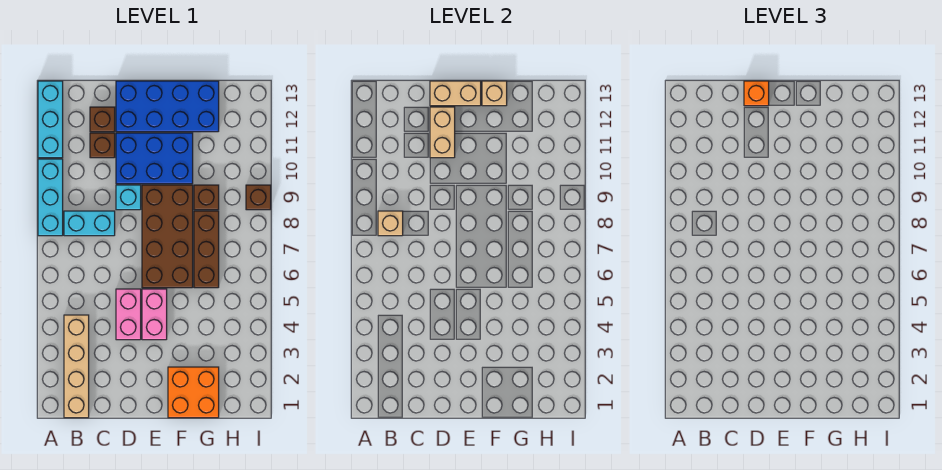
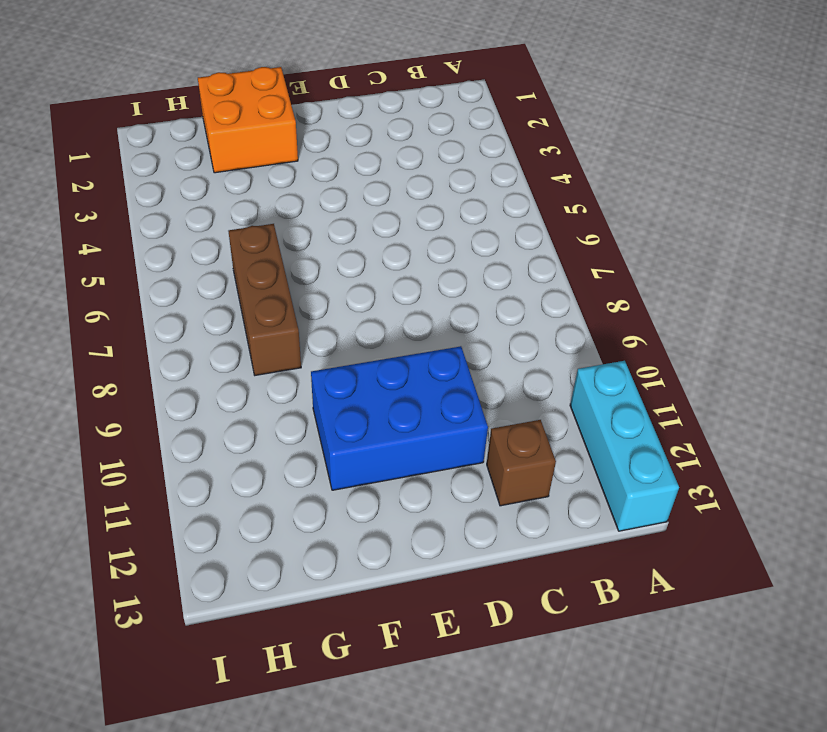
none -> cyan brick A8:A10 level 1
none -> tan brick B1:B4 level 1
none -> cyan brick B8:C8 level 1

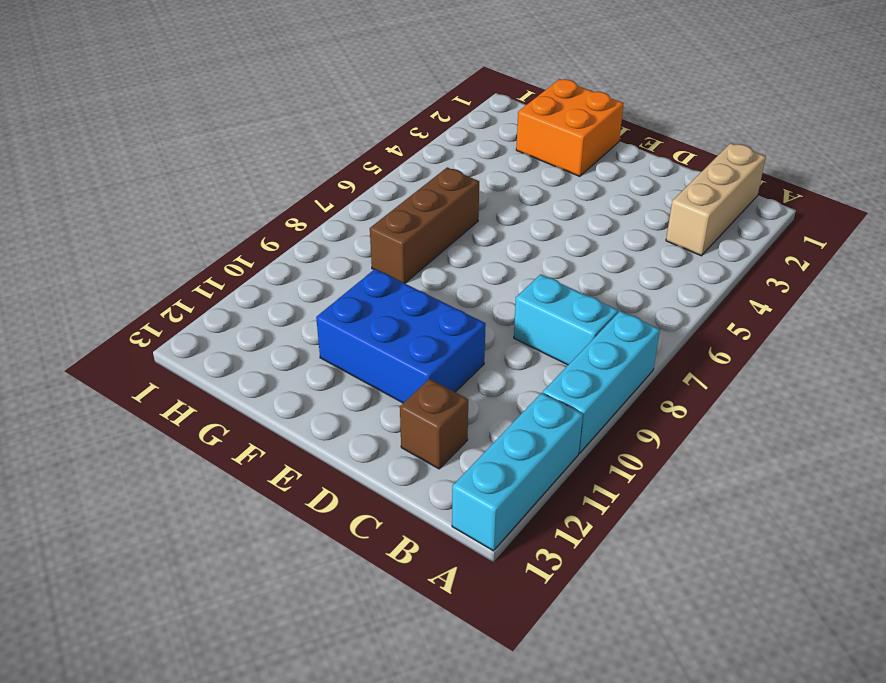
tan brick B1:B3 level 1 -> tan brick B1:B4 level 1
none -> brown brick C11 level 1
none -> pink brick D4:D5 level 1
none -> cyan brick D9 level 1

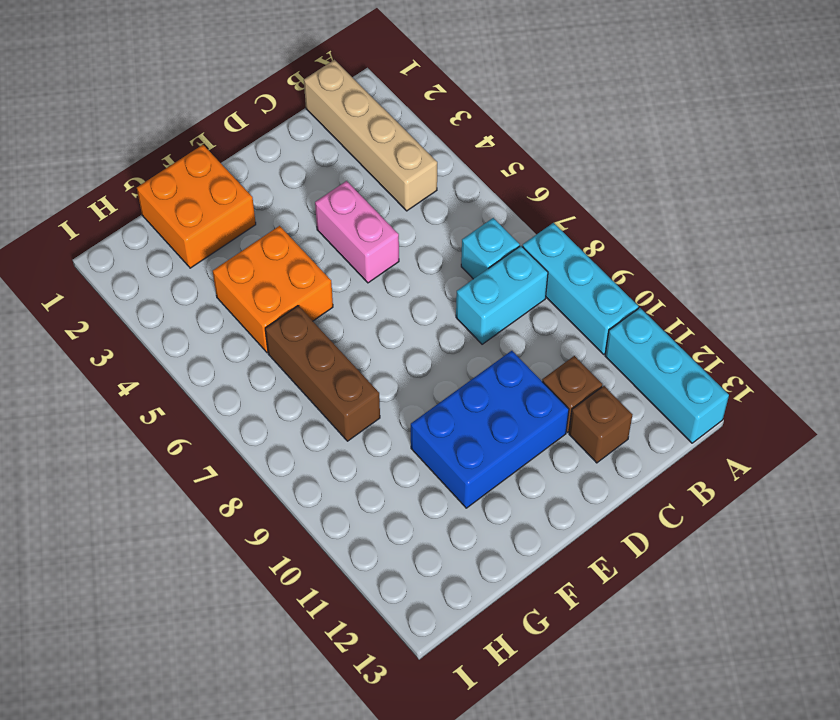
cyan brick B7 level 1 -> cyan brick D9 level 1
orange brick F4:G5 level 1 -> none
none -> blue brick D12:G13 level 1
none -> pink brick E4:E5 level 1
none -> brown brick E6:F9 level 1

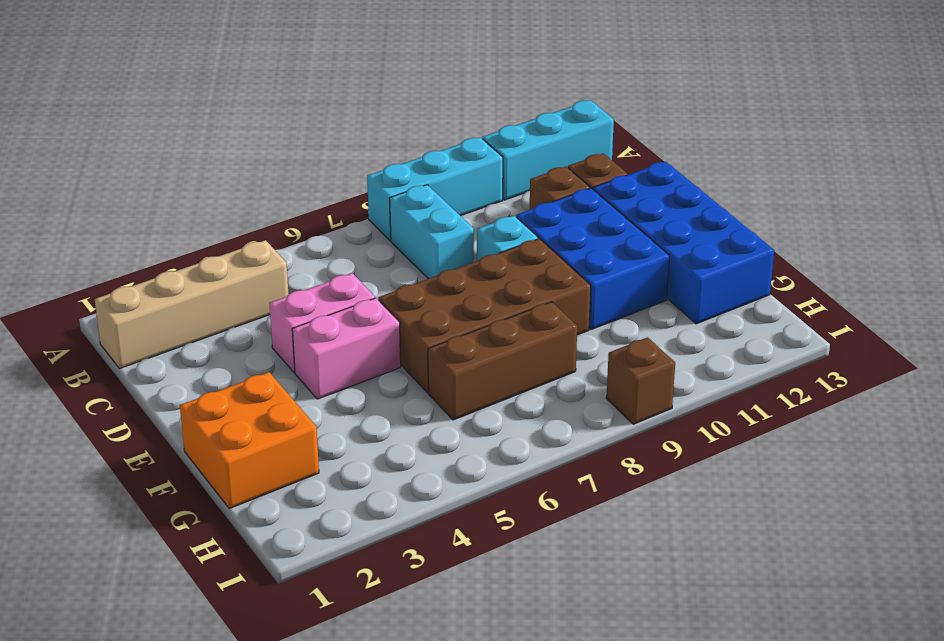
none -> brown brick G9 level 1
none -> tan brick B8 level 2
none -> tan brick D11:D12 level 2

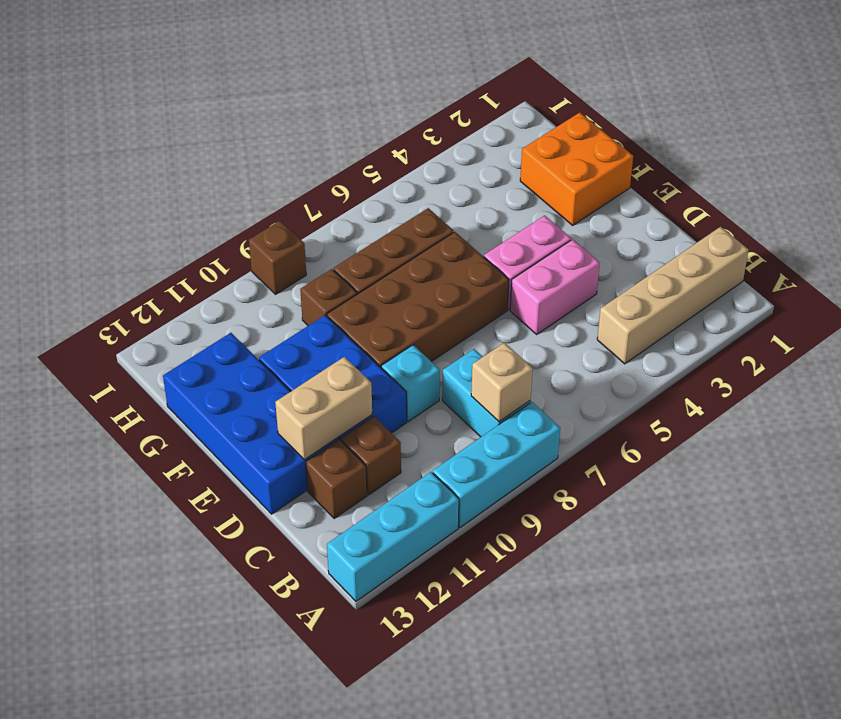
none -> tan brick D13:E13 level 2
none -> tan brick F13 level 2
none -> orange brick D13 level 3

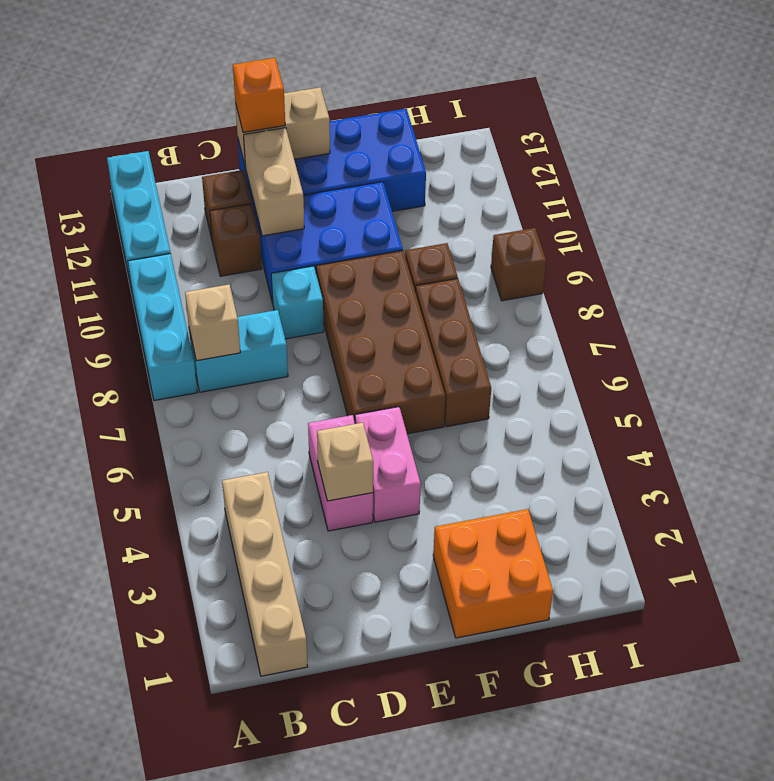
tan brick D4 level 2 -> tan brick F13 level 2

